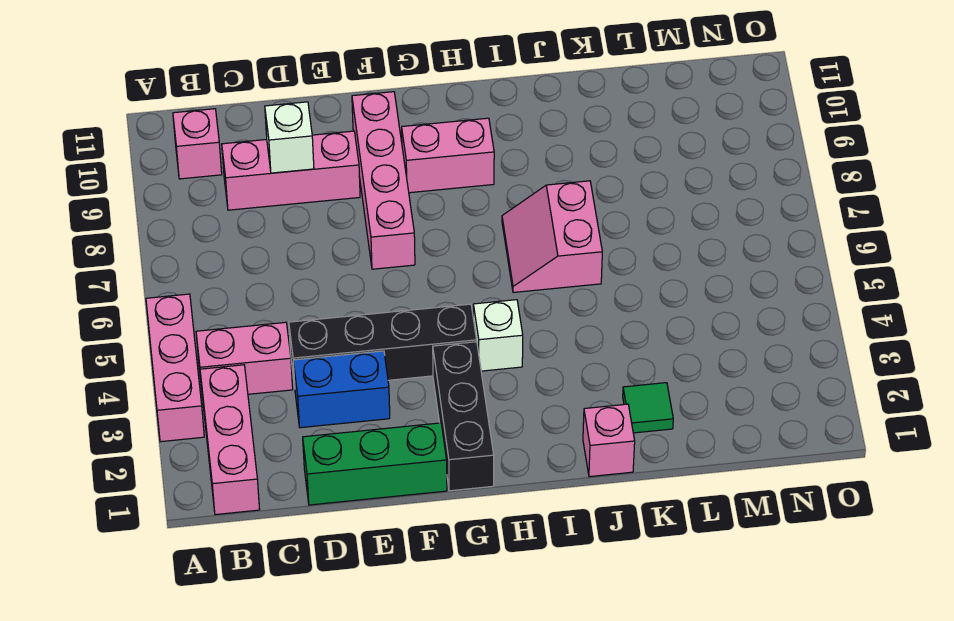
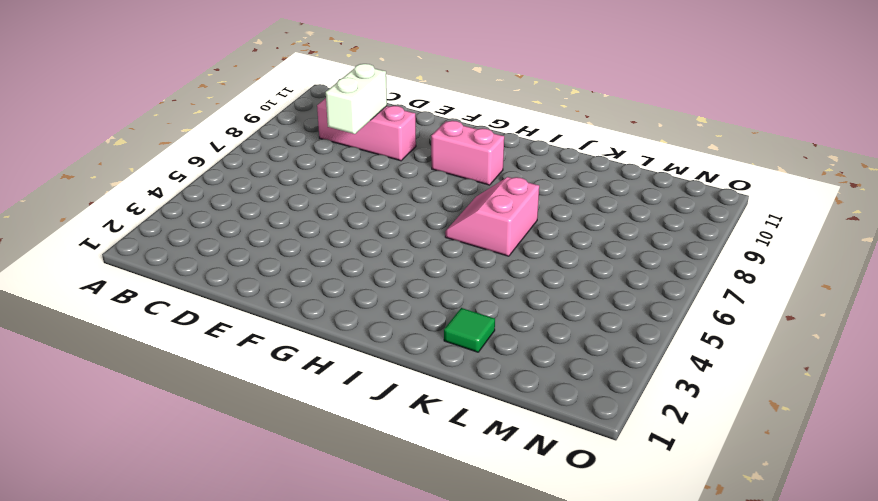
white brick D8:D9 level 2 -> white brick D9 level 2
none -> pink brick A3:A5 level 1
none -> pink brick B1:B3 level 1
none -> pink brick B4:C4 level 1

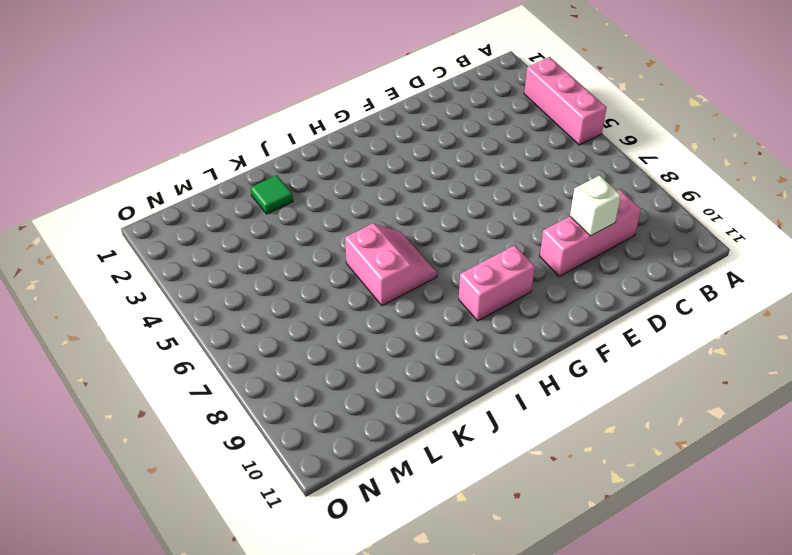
none -> pink brick B1:B3 level 1
none -> pink brick B4:C4 level 1
none -> pink brick B10 level 1

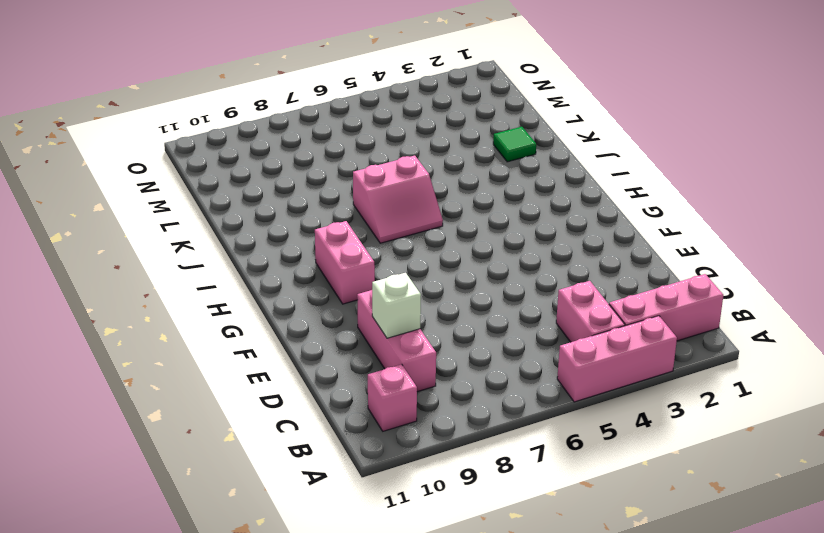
none -> green brick D1:F1 level 1
none -> blue brick D3:E3 level 1
none -> black brick D4:G4 level 1

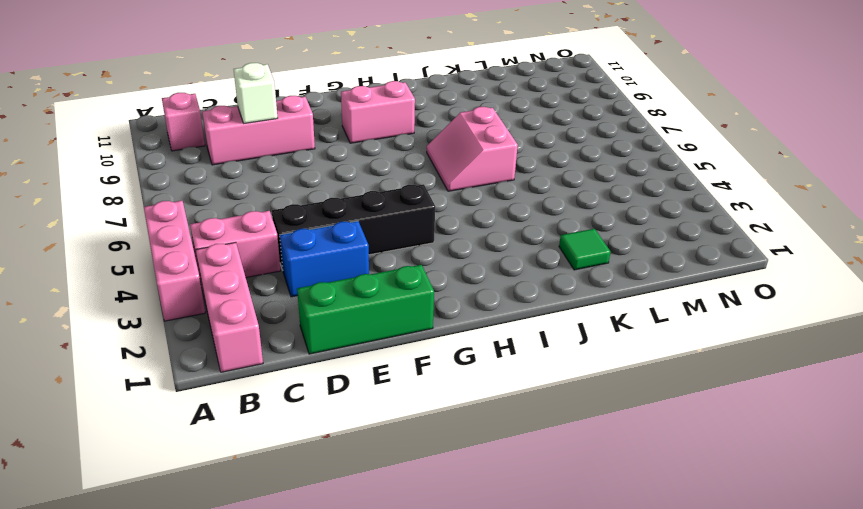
none -> pink brick F7:F10 level 1
none -> black brick G1:G3 level 1
none -> white brick H4 level 1

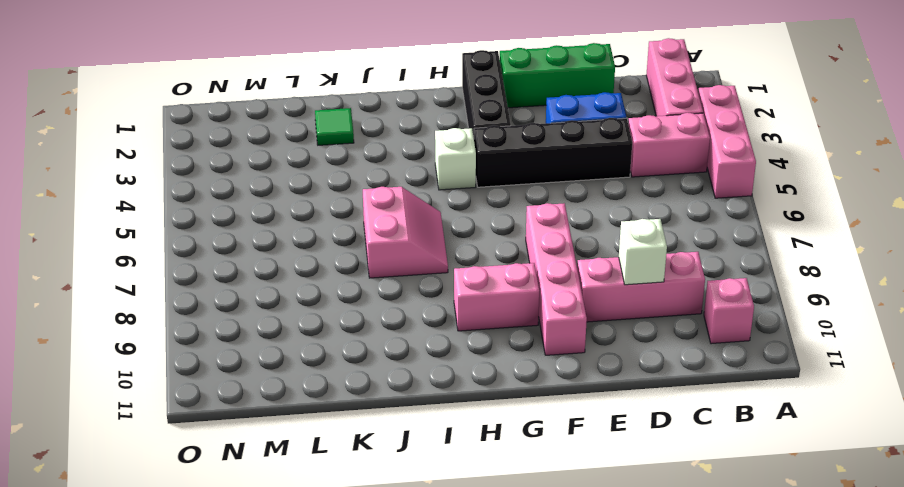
none -> pink brick J1 level 1

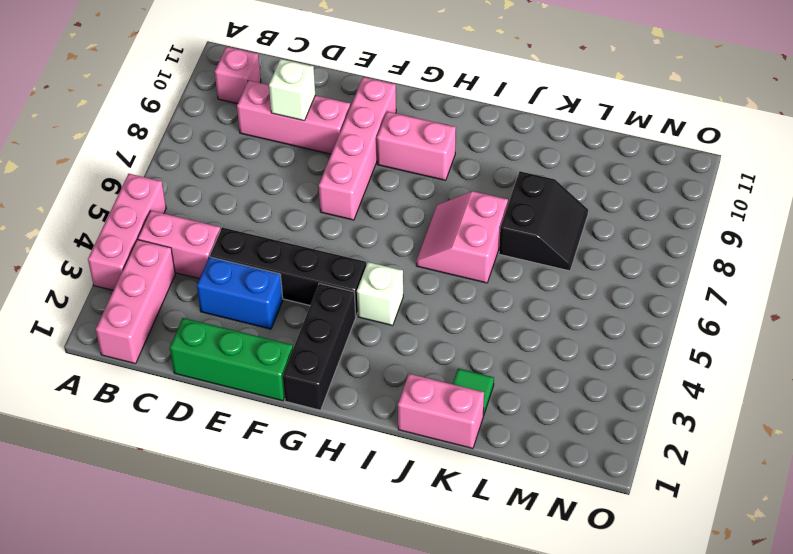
pink brick J1:K1 level 1 -> pink brick J1 level 1
black slope K7:L8 level 1 top K -> none

